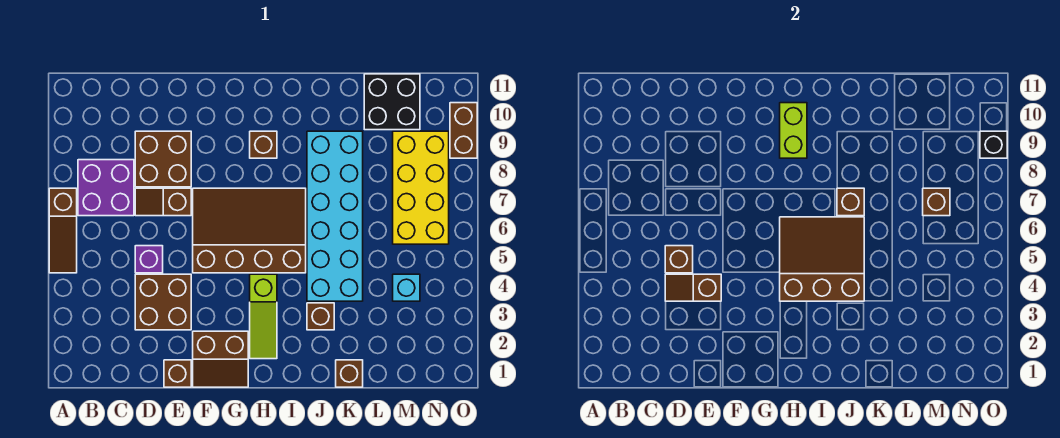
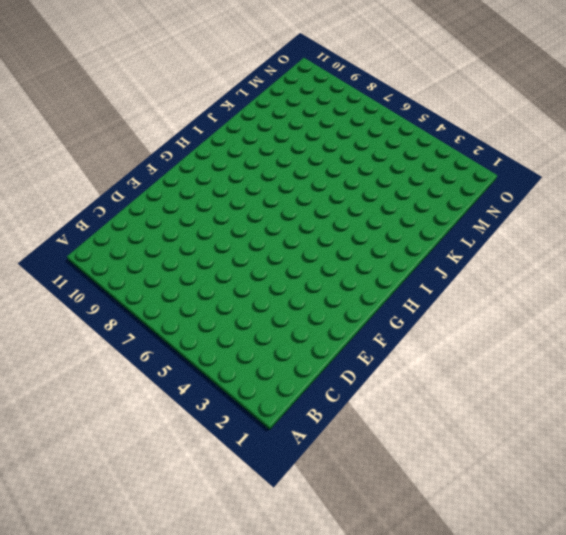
none -> brown slope A5:A7 level 1 top 7
none -> purple brick B7:C8 level 1
none -> brown brick D3:E4 level 1

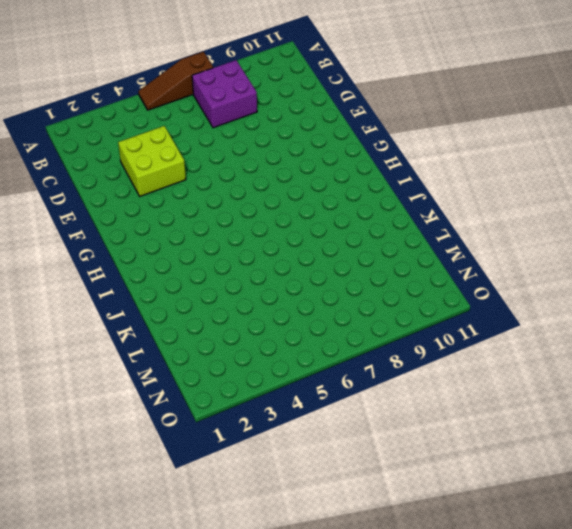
lime brick D3:E4 level 1 -> brown brick D3:E4 level 1
none -> purple brick D5 level 1
none -> brown slope D7:E7 level 1 top E
none -> brown brick D8:E9 level 1

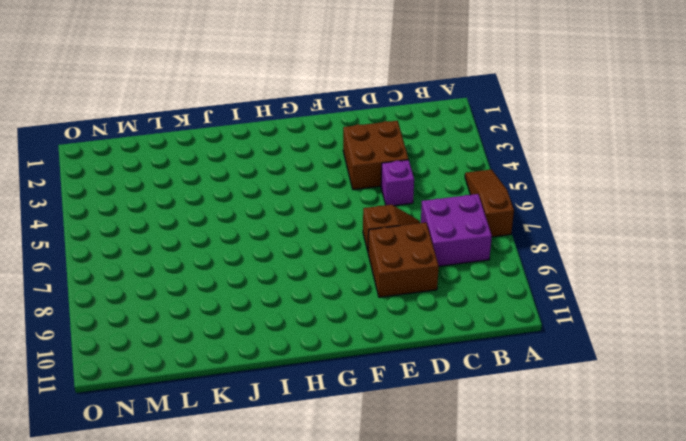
none -> brown brick E1 level 1
none -> brown slope F1:G2 level 1 top 2
none -> brown slope F5:I7 level 1 top 5

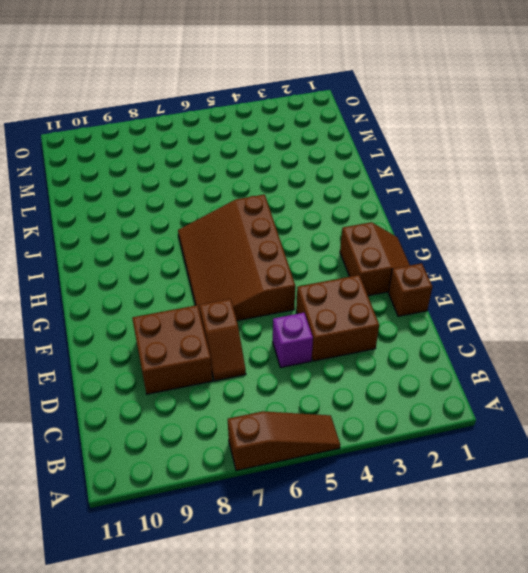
none -> purple brick B7:C8 level 1
none -> lime slope H2:H4 level 1 top 4
none -> brown brick H9 level 1

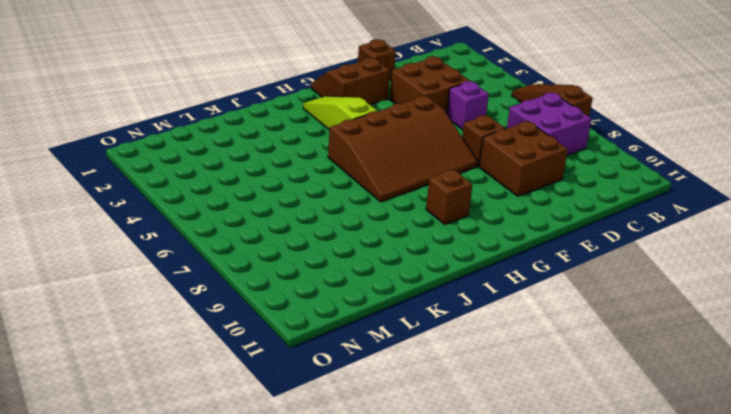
none -> brown brick J3 level 1
none -> cyan brick J4:K9 level 1
none -> brown brick K1 level 1

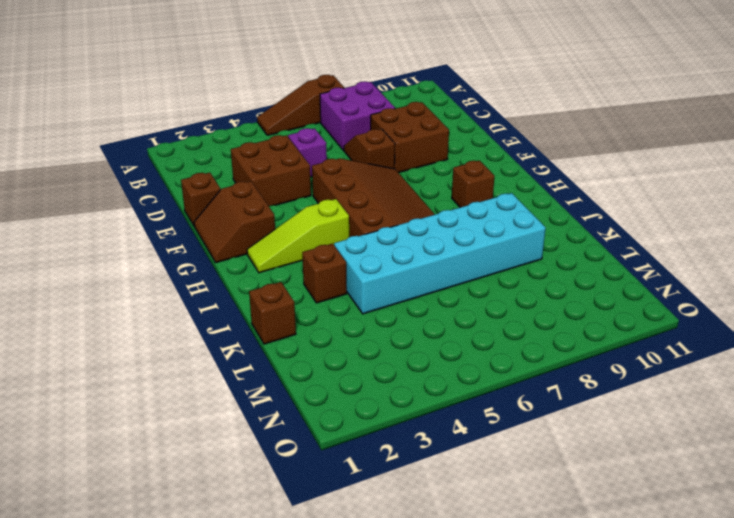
none -> black brick L10:M11 level 1
none -> cyan brick M4 level 1
none -> yellow brick M6:N9 level 1

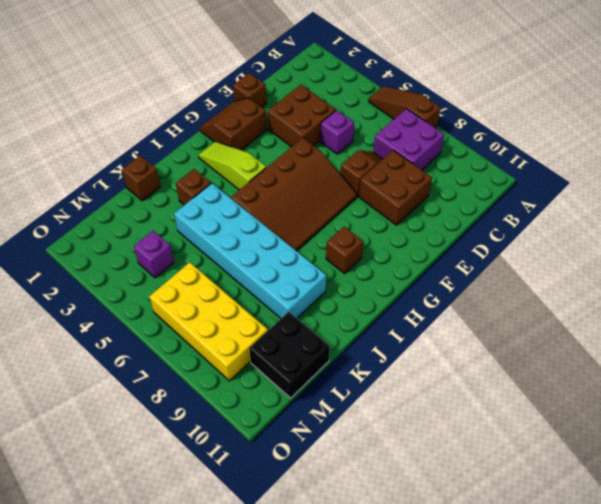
purple brick M4 level 1 -> cyan brick M4 level 1
none -> brown brick O9:O10 level 1
none -> brown slope D4:E4 level 2 top E
none -> brown brick D5 level 2

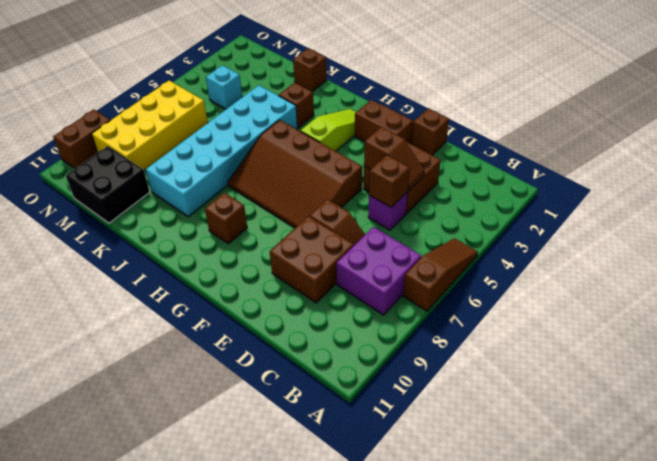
none -> brown slope H4:J6 level 2 top 4
none -> lime brick H9:H10 level 2
none -> brown brick J7 level 2

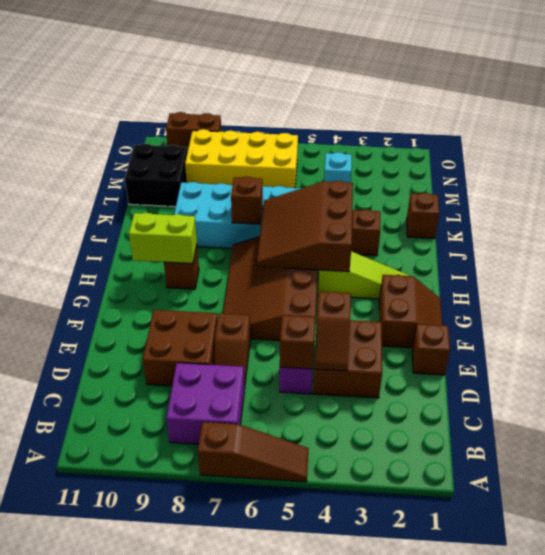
none -> brown brick M7 level 2
none -> black brick O9 level 2

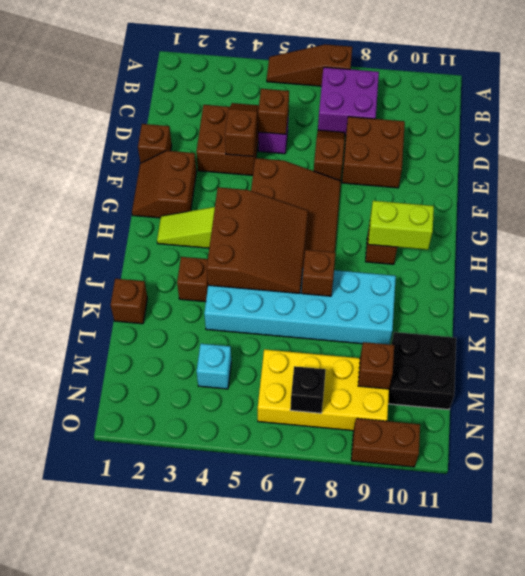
brown brick M9 level 2 -> brown brick M7 level 2
black brick N7 level 2 -> black brick O9 level 2

